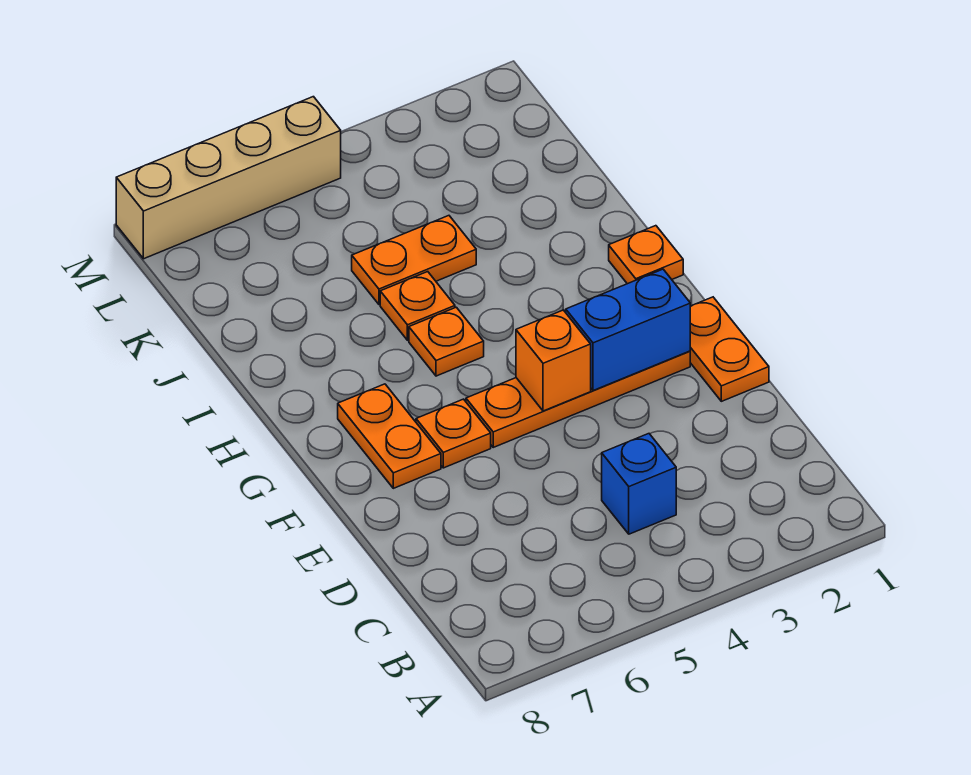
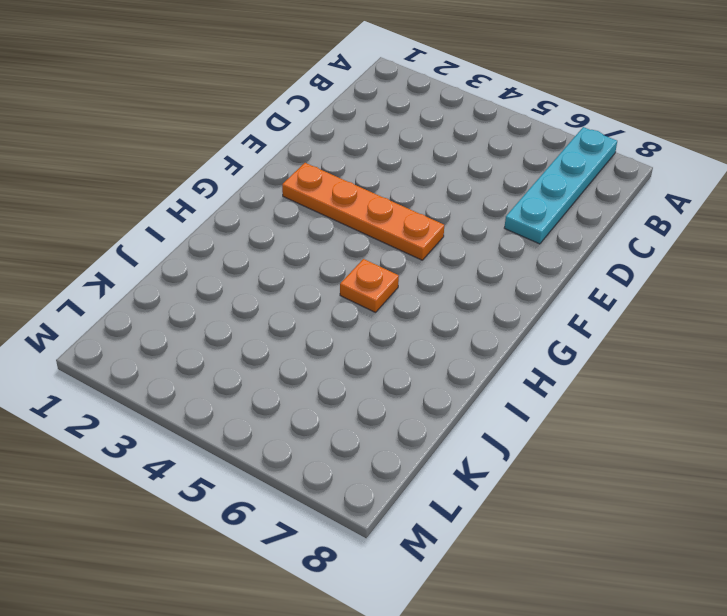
cyan plate A7:D7 level 1 -> none
none -> blue brick C4 level 1
none -> orange plate E1:F1 level 1
none -> orange plate F6 level 1

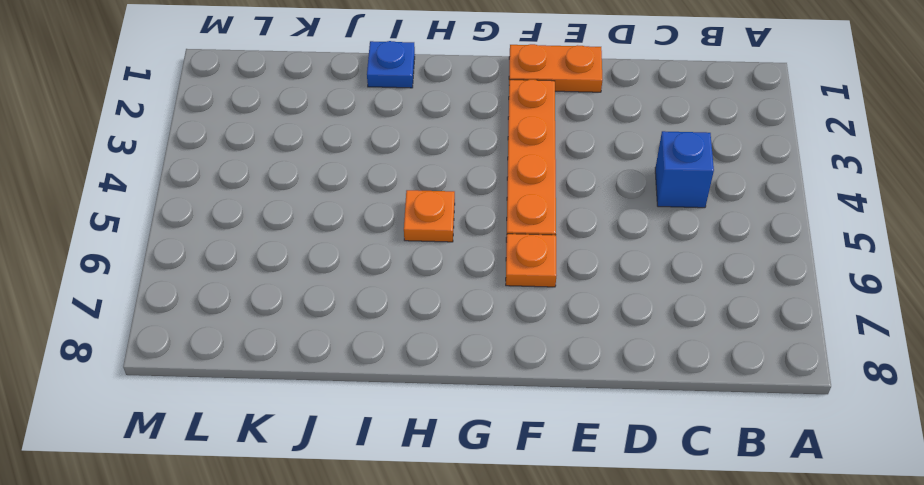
blue plate I1 level 1 -> none
none -> orange plate F7:G7 level 1
none -> orange plate H1 level 1
none -> orange plate I5 level 1

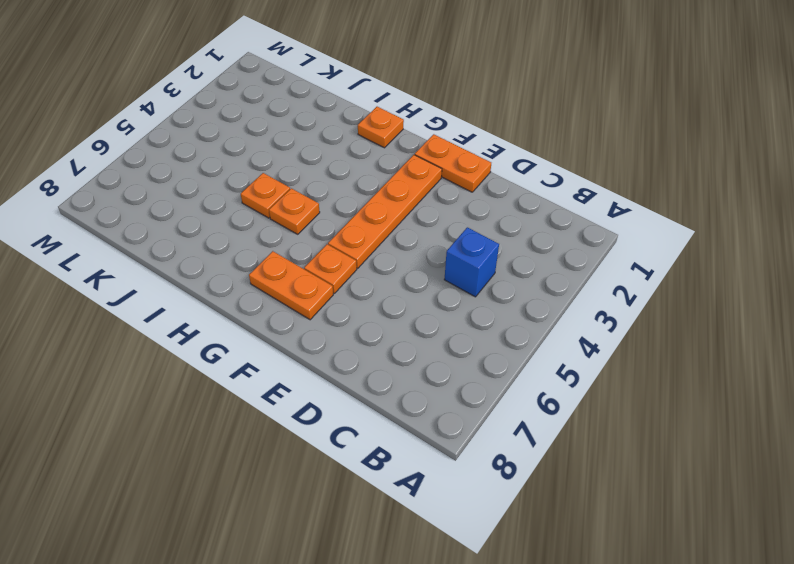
none -> orange plate J4:J5 level 1
none -> tan brick M5:M8 level 1
none -> blue brick F2:F3 level 2

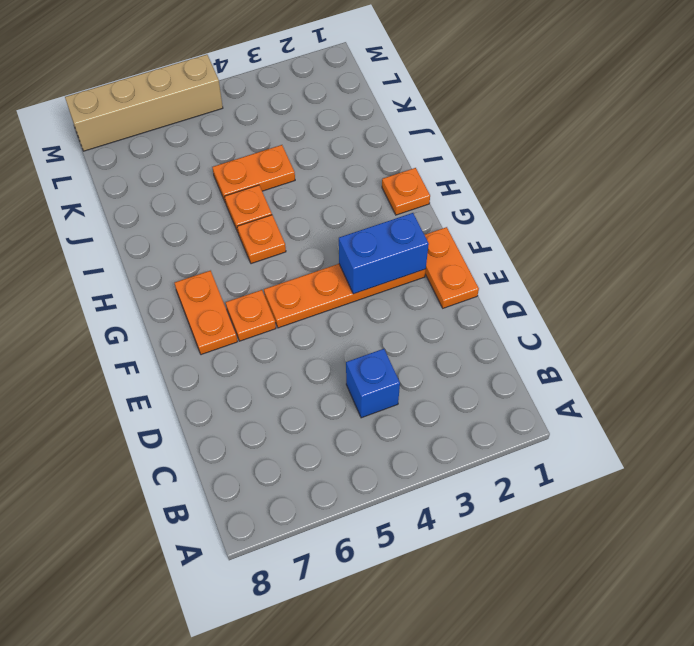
none -> orange brick F4 level 2

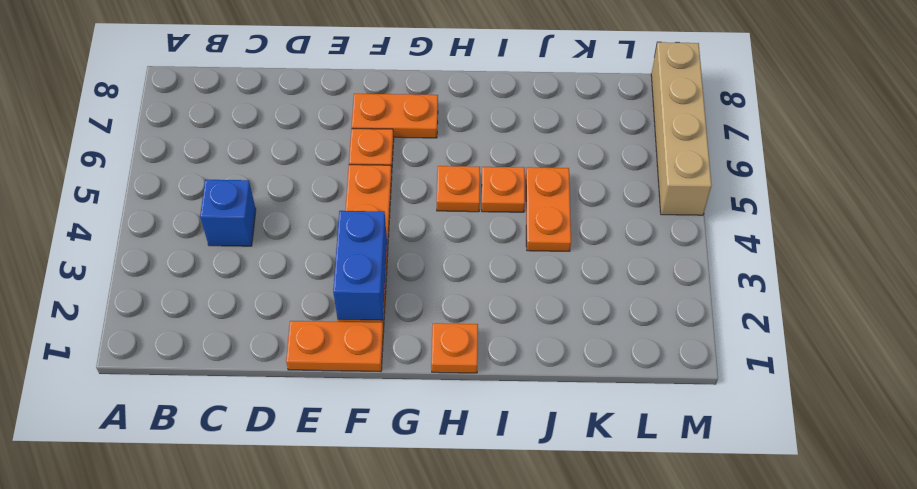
none -> orange brick F4 level 2

